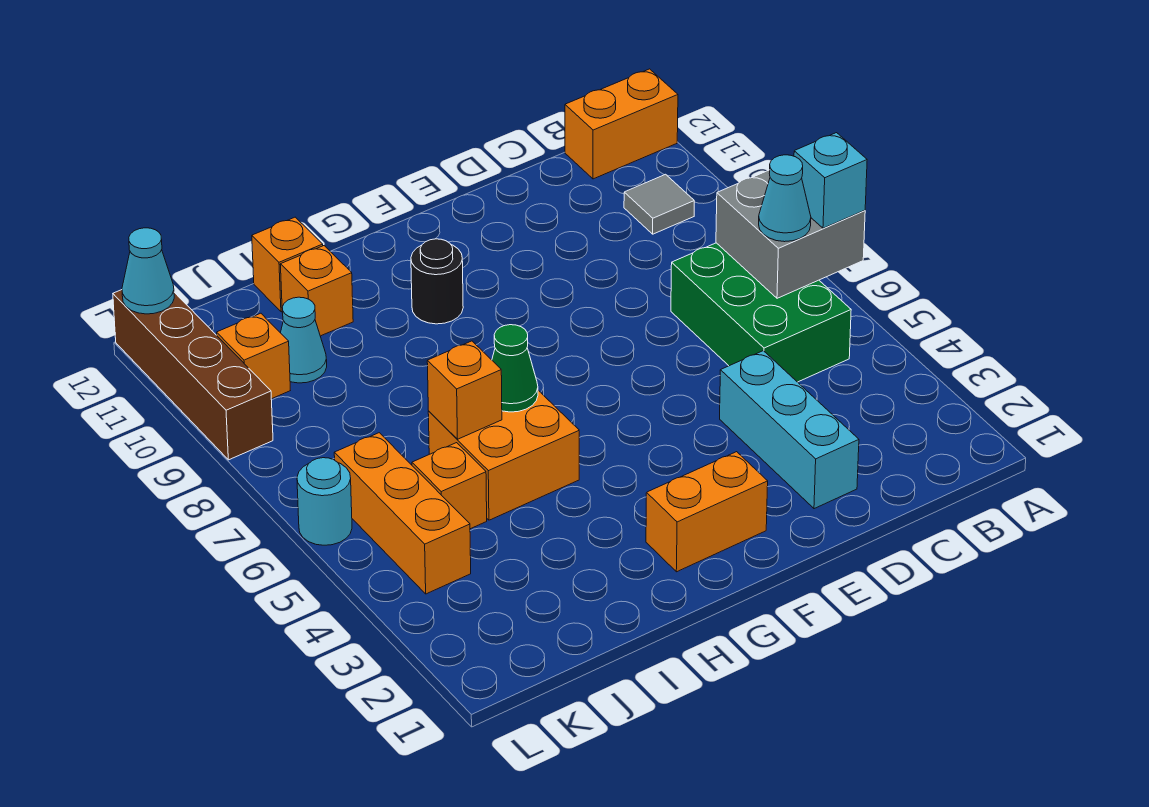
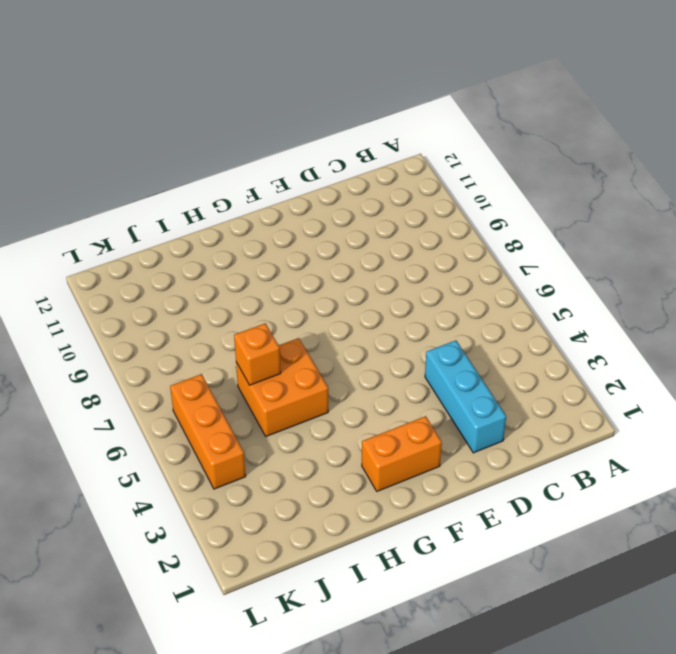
none -> orange brick A12:B12 level 1
none -> green brick B5:C7 level 1
none -> grey tile B10 level 1

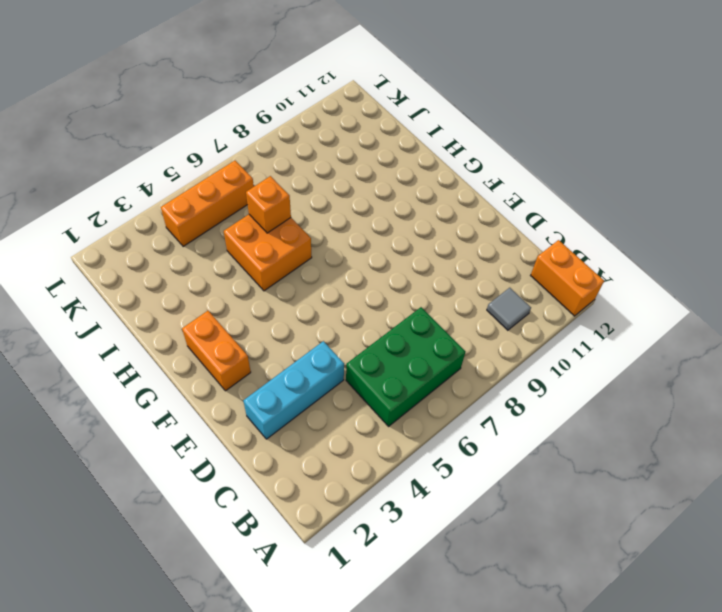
none -> black round brick G10 level 1
none -> orange brick I11 level 1
none -> orange brick I12 level 1

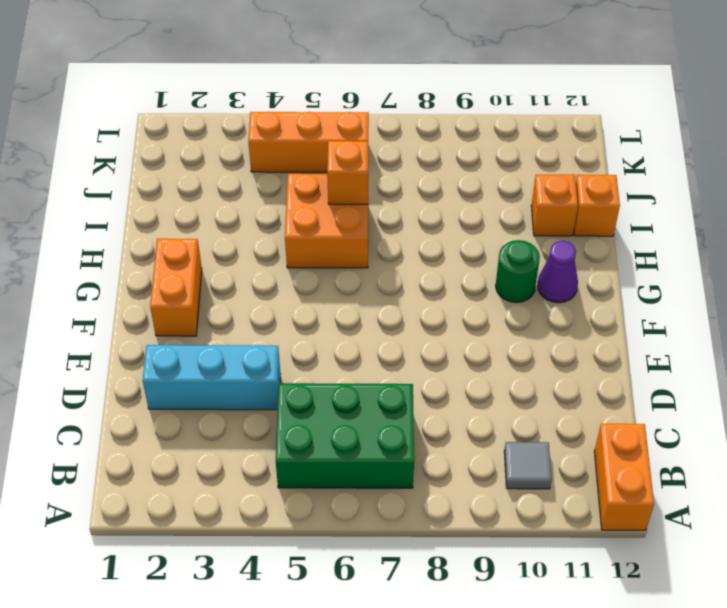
green round brick G10 level 1 -> black round brick G10 level 1
purple cone G11 level 1 -> none
none -> orange brick J5 level 1
none -> cyan cone J10 level 1
none -> orange brick K10 level 1

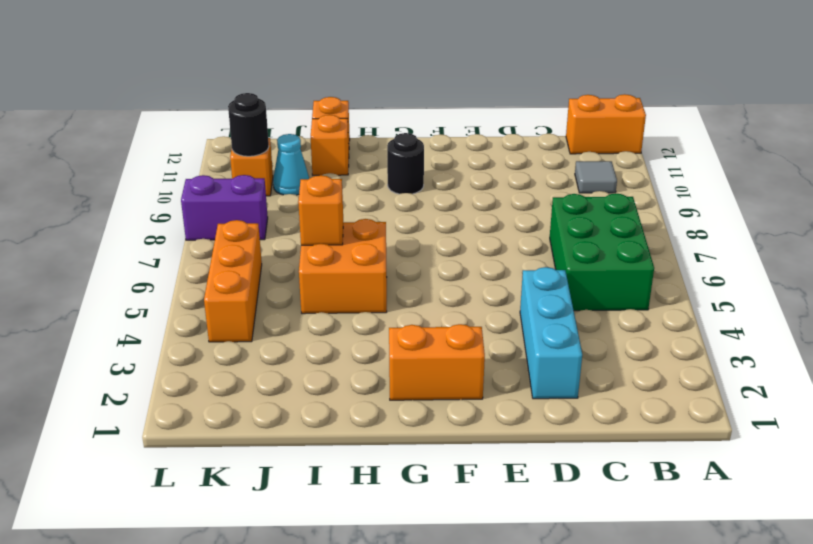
purple brick K8:L8 level 1 -> none
black round brick K10 level 2 -> none
none -> orange brick J5 level 1
none -> cyan round brick L6 level 1
none -> brown brick L9:L12 level 1

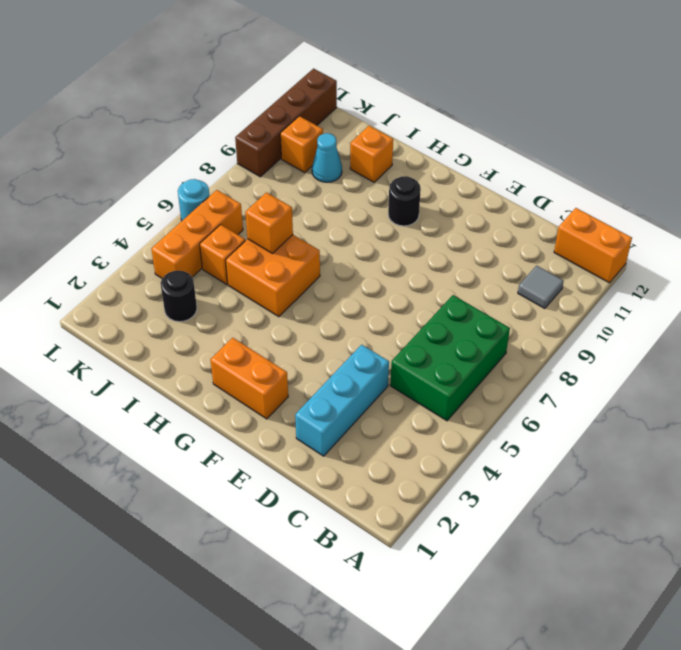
black round brick J3 level 1 -> none
none -> orange brick I12 level 1
none -> grey brick A6:B7 level 2
none -> green cone H6 level 2

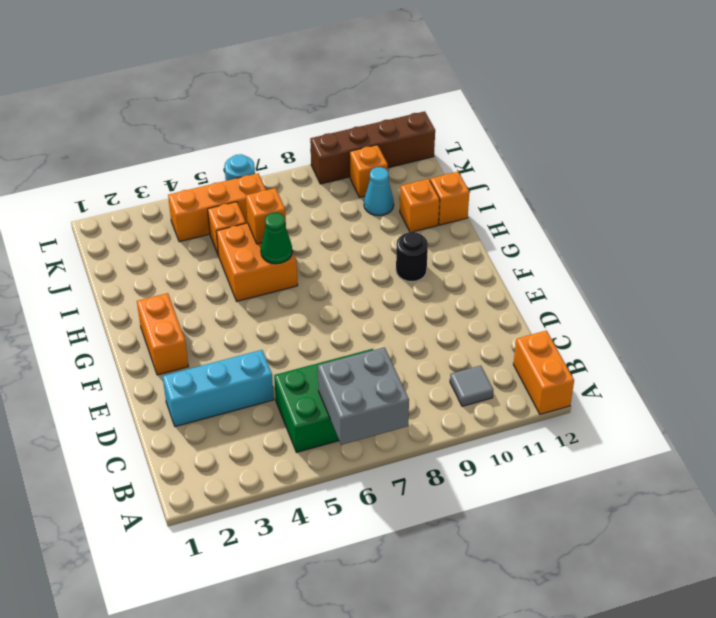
none -> cyan cone L12 level 2
none -> cyan brick A6 level 3
none -> cyan cone B6 level 3

